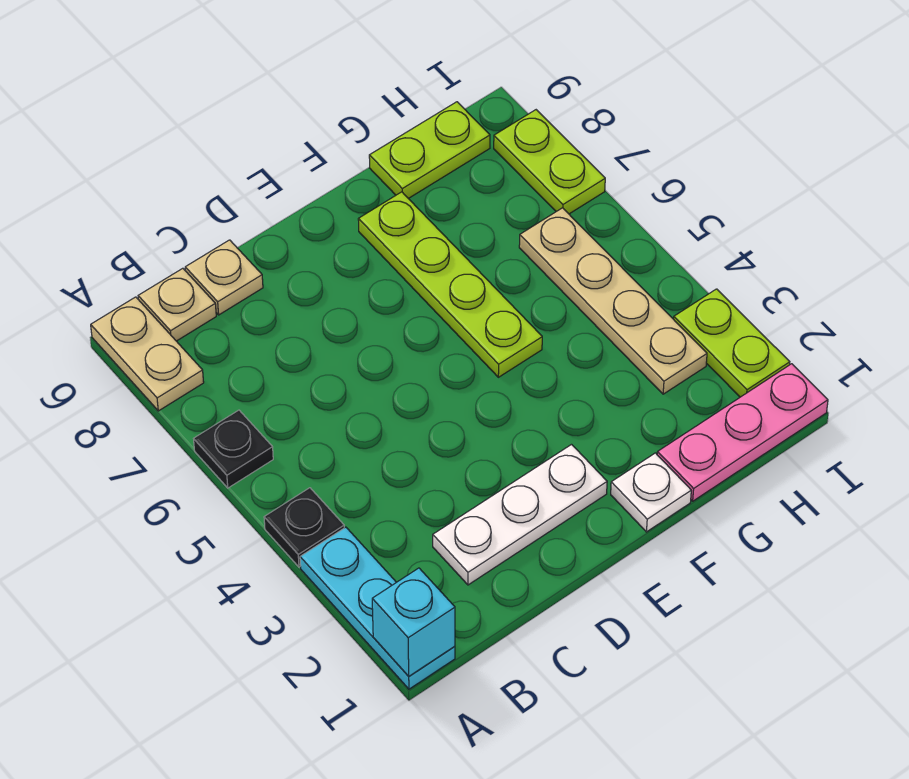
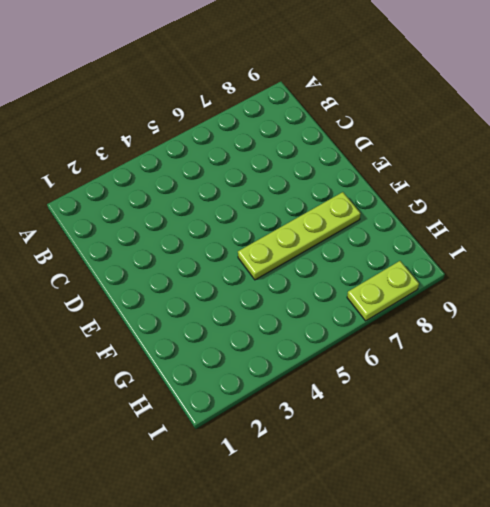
none -> cyan plate A1:A3 level 1
none -> black plate A4 level 1
none -> black plate A6 level 1

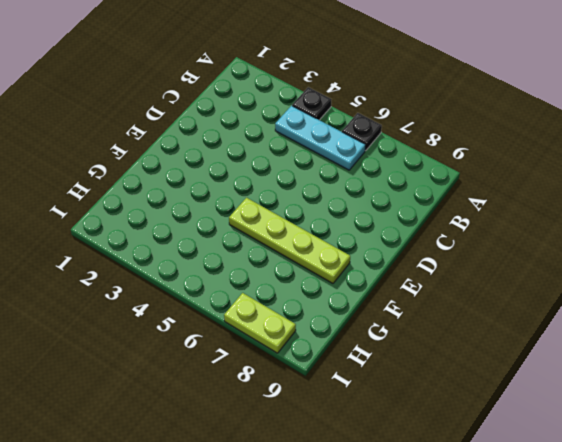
cyan plate B4:B6 level 1 -> cyan plate A1:A3 level 1
none -> tan plate A8:A9 level 1
none -> tan plate B9 level 1
none -> white plate C2:E2 level 1

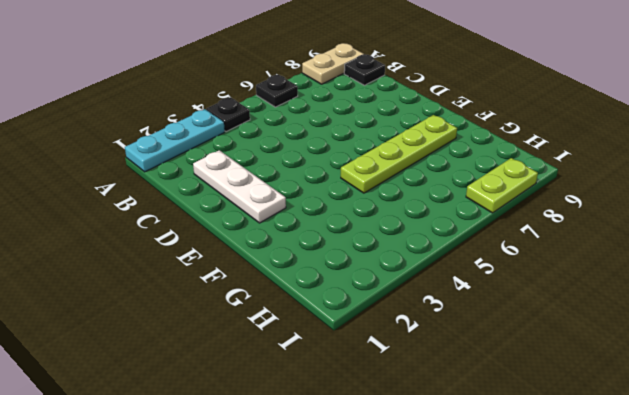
black plate B9 level 1 -> tan plate B9 level 1
none -> tan plate C9 level 1
none -> white plate F1 level 1
none -> pink plate G1:I1 level 1

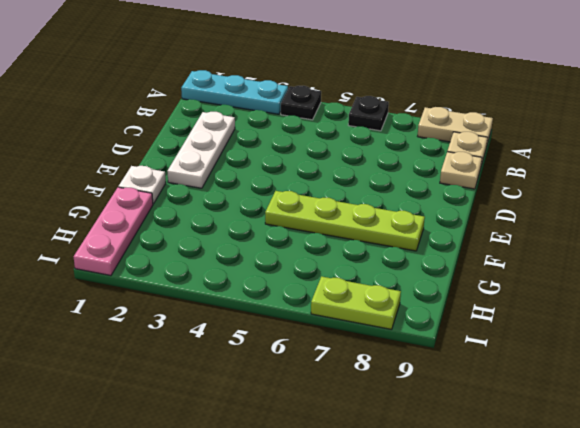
none -> lime plate G9:H9 level 1
none -> tan plate H3:H6 level 1
none -> lime plate I2:I3 level 1

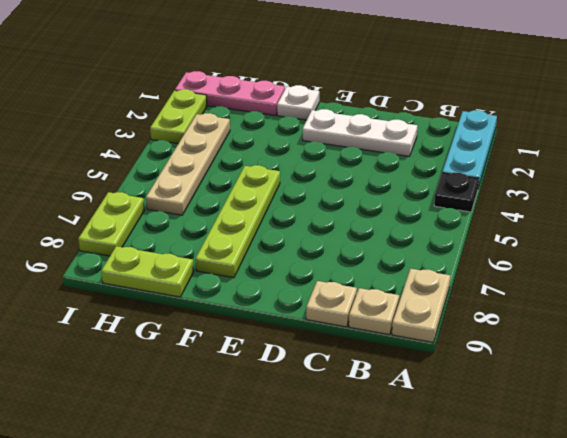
none -> black plate A6 level 1
none -> cyan brick A1 level 2

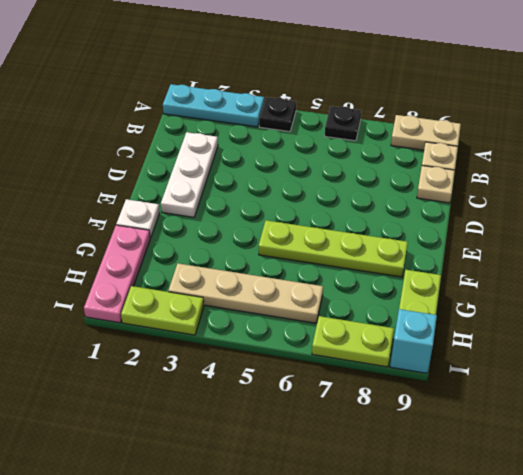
cyan brick I9 level 1 -> cyan brick A1 level 2

